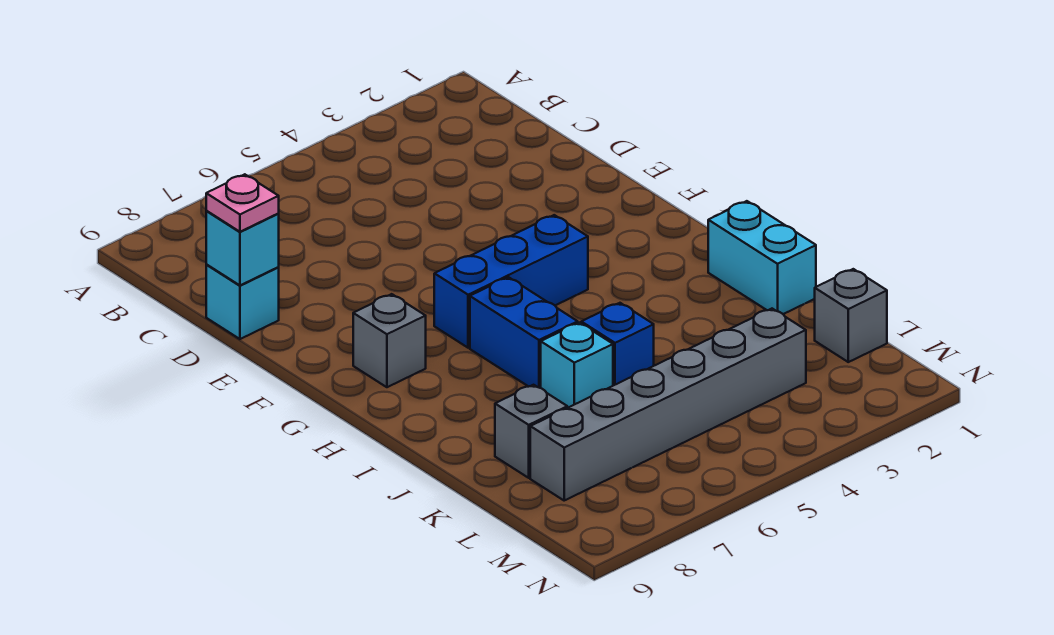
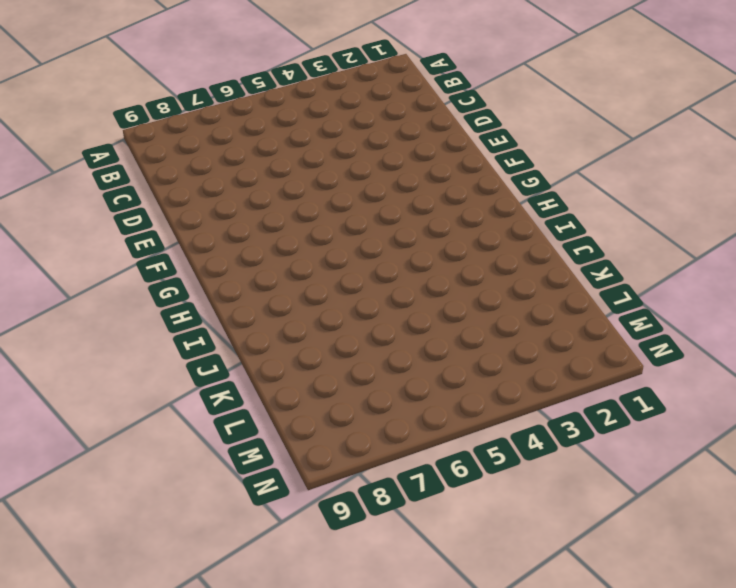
none -> cyan brick D9 level 1
none -> blue brick G4:G6 level 1
none -> grey brick G8 level 1

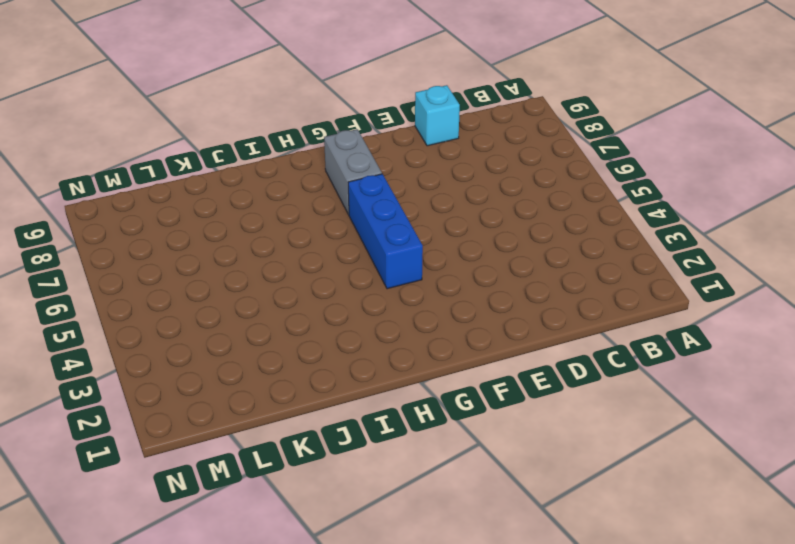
grey brick G7:G8 level 1 -> grey brick G8 level 1
none -> blue brick H6:I6 level 1
none -> cyan brick I1:J1 level 1
none -> blue brick J5 level 1

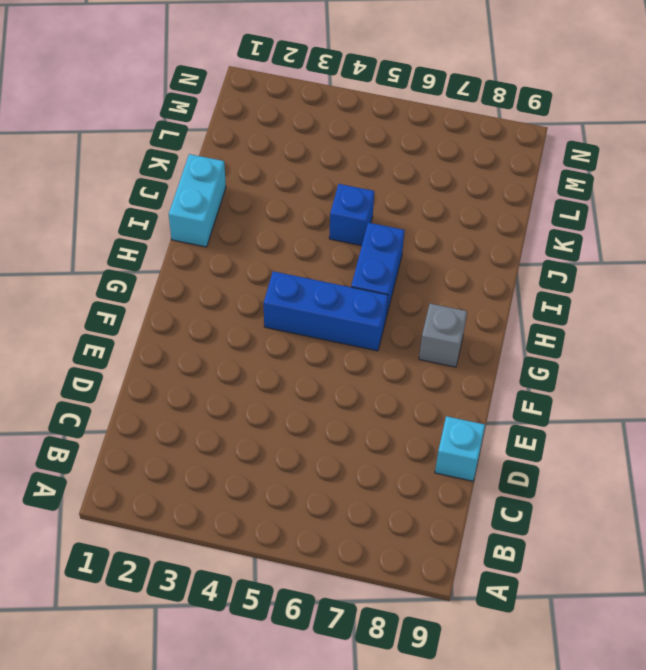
none -> cyan brick J6 level 1
none -> grey brick K8 level 1
none -> grey brick L1 level 1

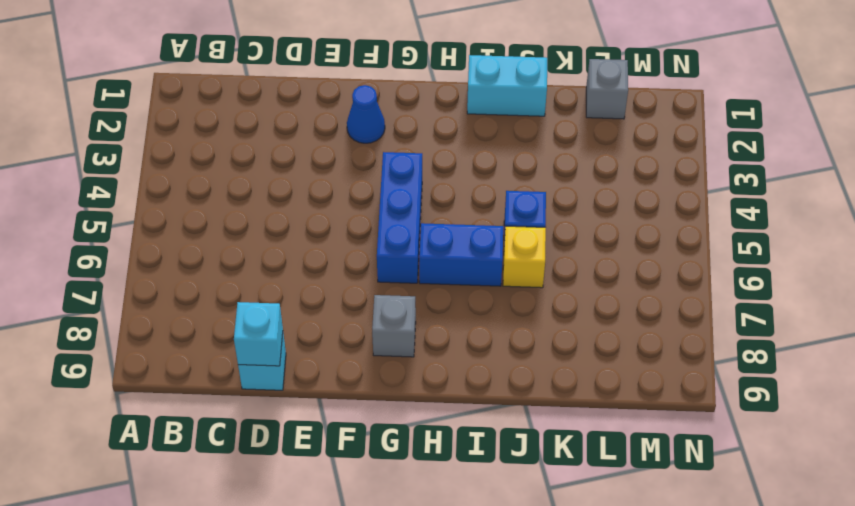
blue cone F2 level 1 -> none
yellow brick J6 level 1 -> cyan brick J6 level 1
none -> grey brick K8 level 1
none -> grey brick L3:L8 level 1
none -> pink plate D9 level 3

